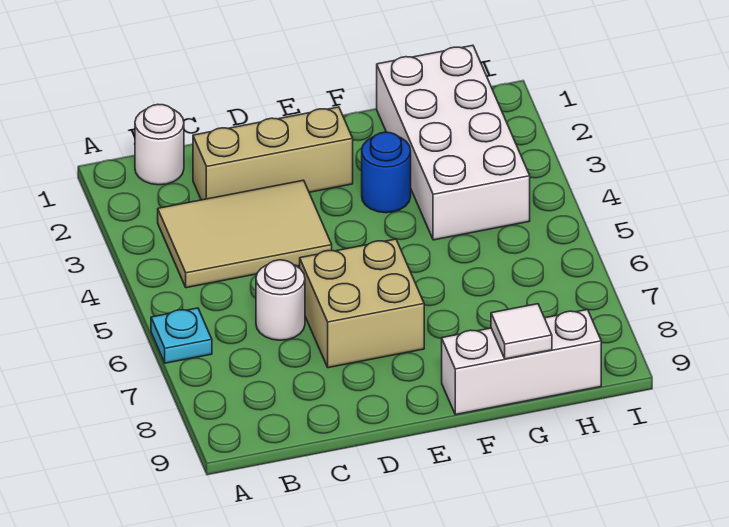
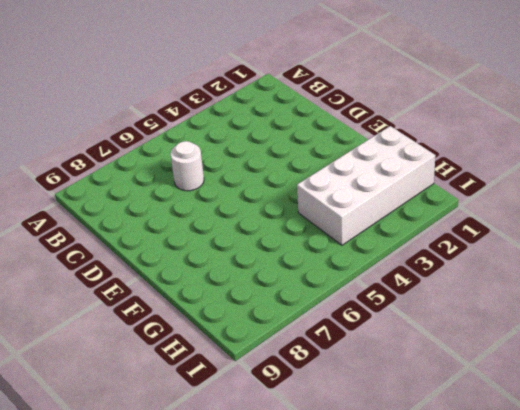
none -> cyan plate A6 level 1
none -> white round brick B1 level 1

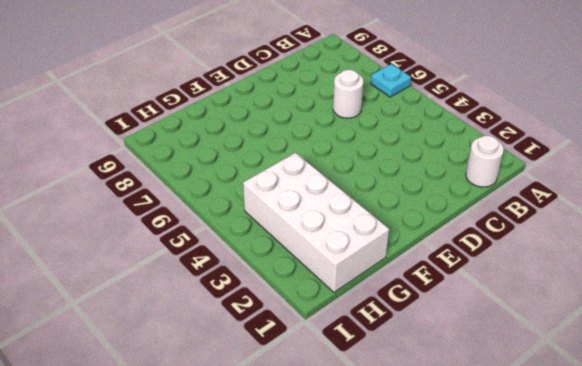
none -> tan tile B3:D4 level 1
none -> tan brick C2:E2 level 1

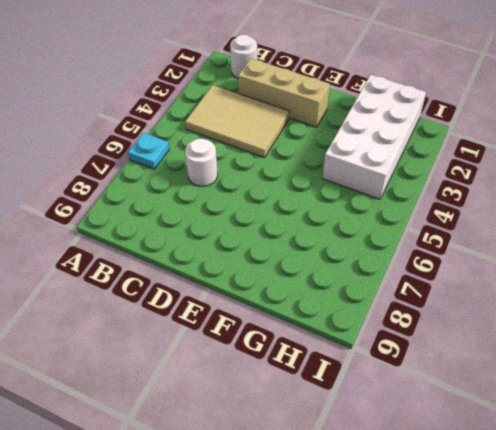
none -> tan brick D6:E7 level 1
none -> blue round brick F3 level 1

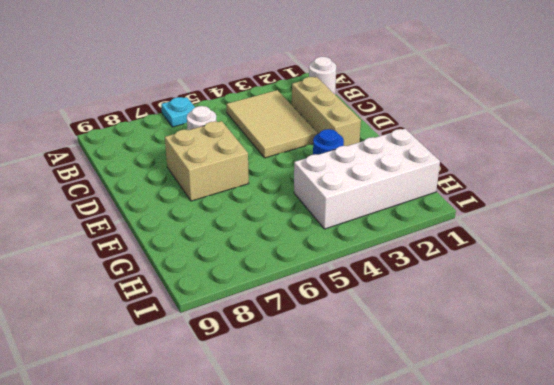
none -> white brick F9:H9 level 1
none -> white tile G9 level 2

